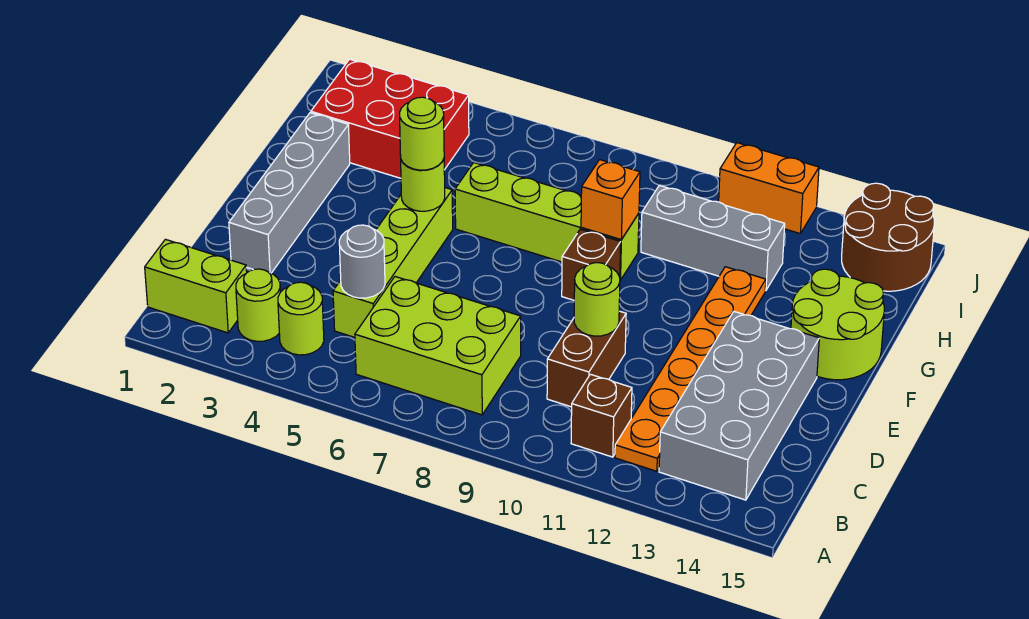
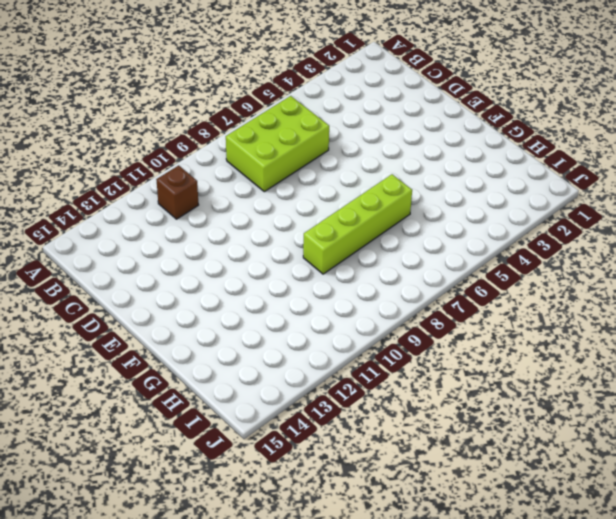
none -> lime brick B1:B2 level 1
none -> lime round brick B3 level 1
none -> lime round brick B4 level 1

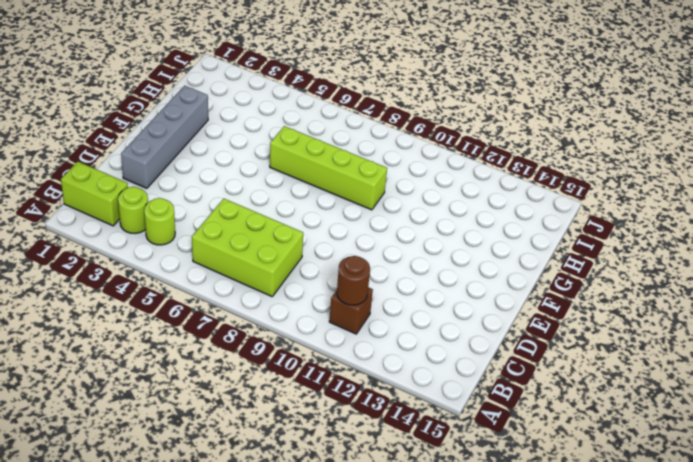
brown round brick B11 level 2 -> none
none -> orange plate B12:G12 level 1
none -> grey brick B13:E14 level 1
none -> lime brick C5:F5 level 1

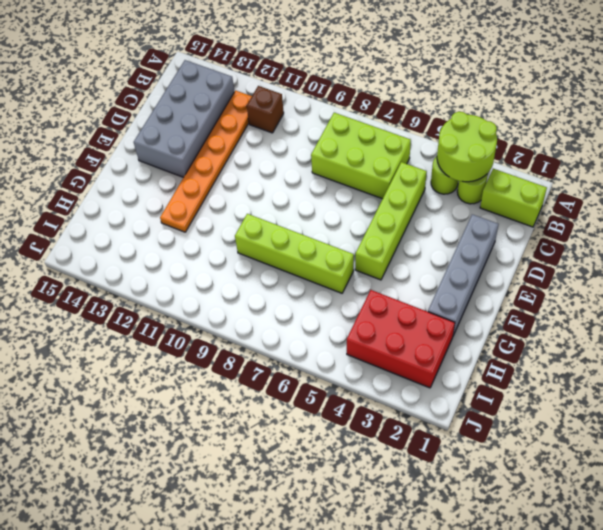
lime round brick A3:B4 level 2 -> lime round brick F14:G15 level 1
none -> brown brick C10:D10 level 1
none -> brown brick F9 level 1
none -> grey brick H10:H12 level 1

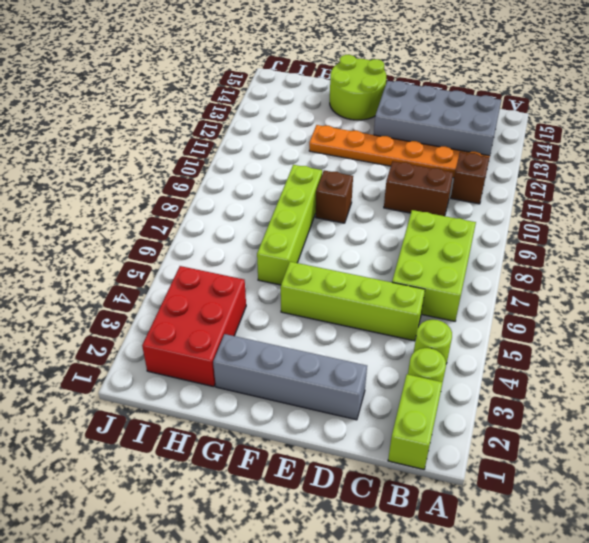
none -> grey brick H10:H12 level 1
none -> brown round brick I14:J15 level 1
none -> orange brick J11:J12 level 1

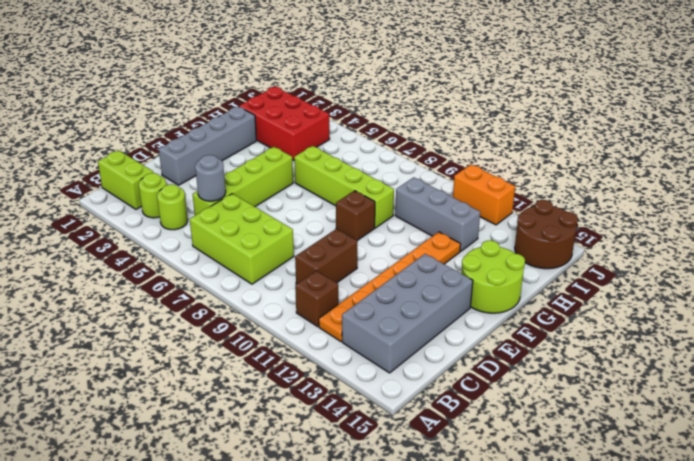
none -> lime round brick D10 level 2
none -> lime round brick F5 level 2
none -> orange brick G9 level 2

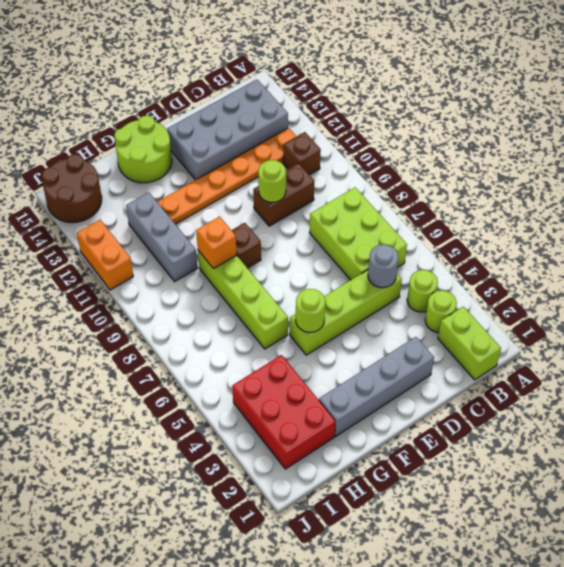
none -> lime round brick F5 level 3

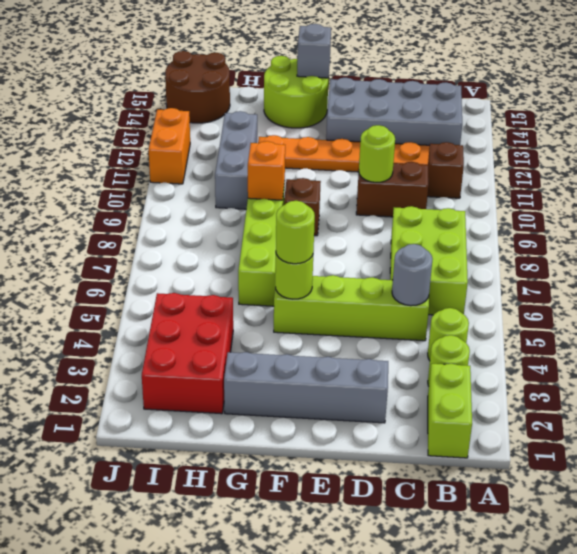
grey brick F15 level 2 -> none

